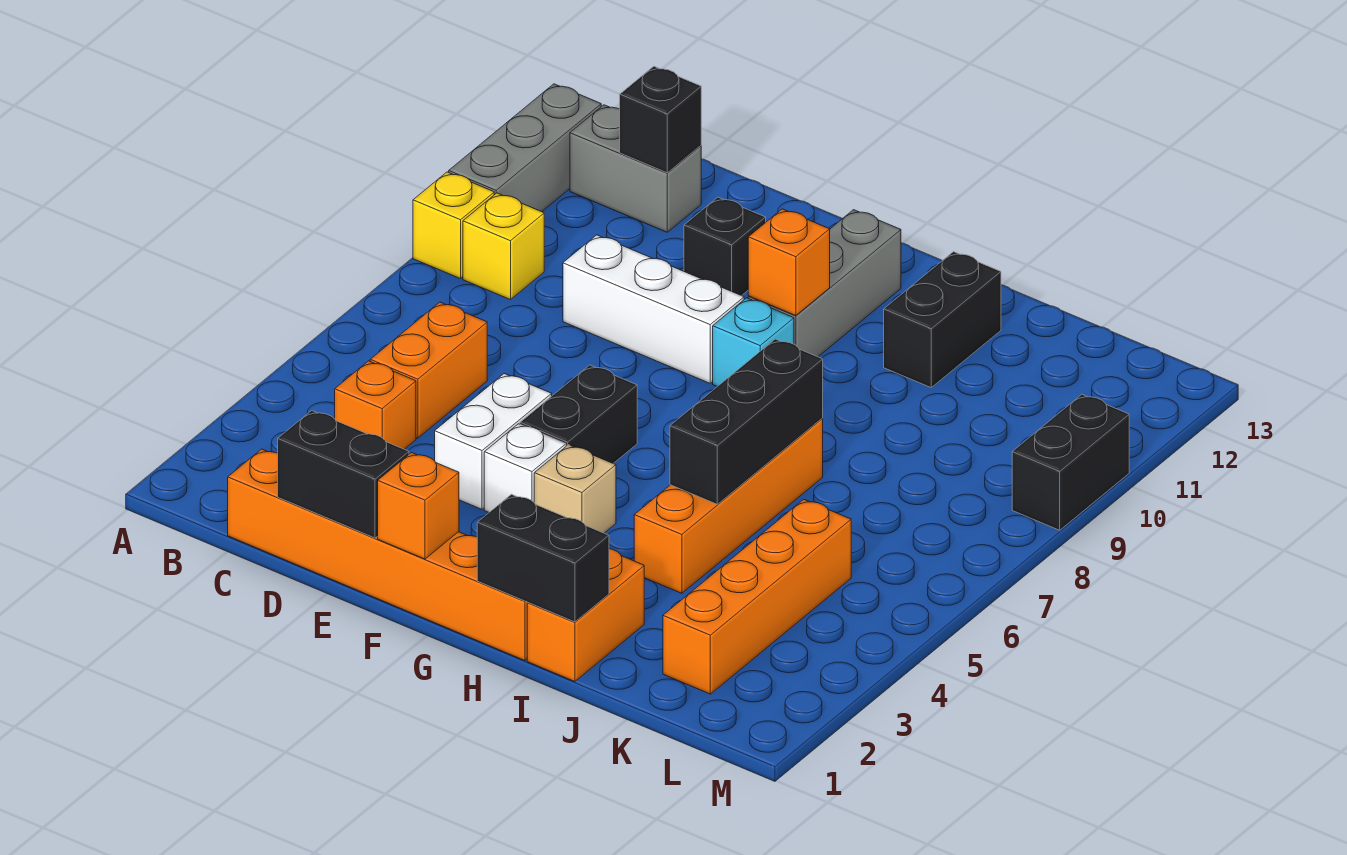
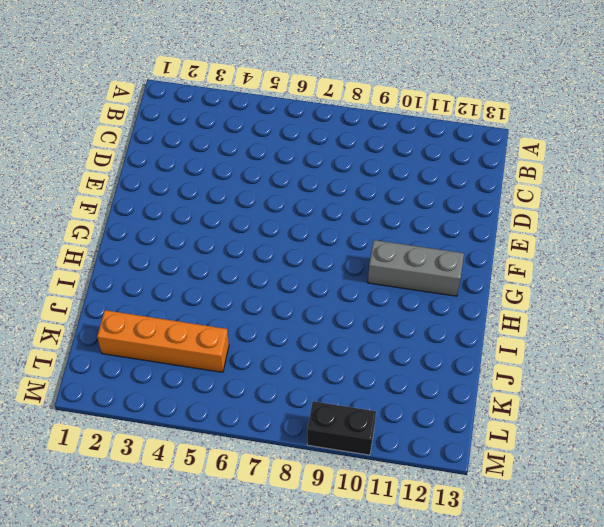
none -> yellow brick A9 level 1
none -> grey brick A10:A12 level 1
none -> yellow brick B9 level 1

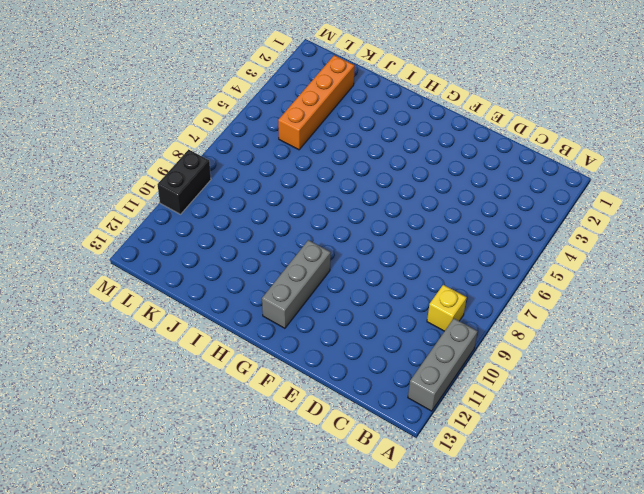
none -> yellow brick A9 level 1
none -> grey brick B12:C12 level 1
none -> orange brick C1:H1 level 1

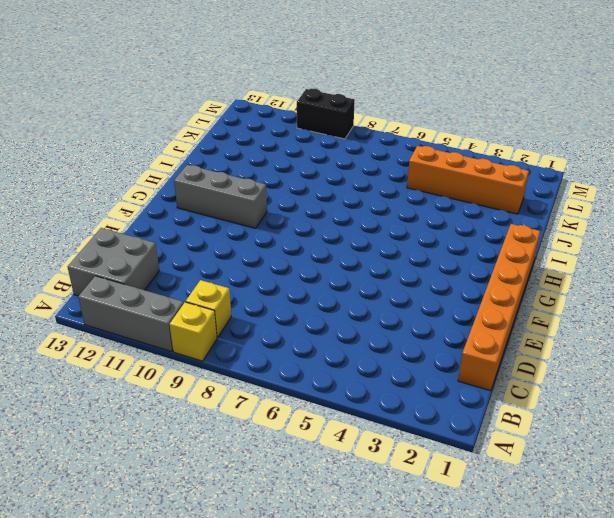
grey brick B12:C13 level 1 -> grey brick B12:C12 level 1
none -> orange brick C4 level 1
none -> orange brick C5:C6 level 1
none -> white brick D9:F9 level 1

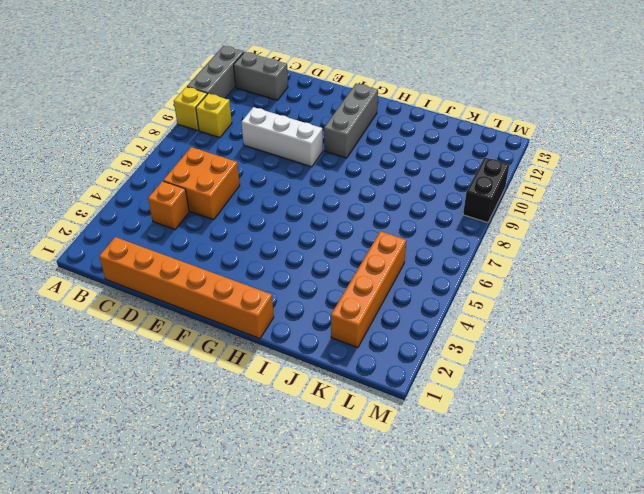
orange brick C5:D6 level 1 -> orange brick C5:C6 level 1
none -> white brick E4:E5 level 1
none -> black brick E11 level 1
none -> white brick F4 level 1

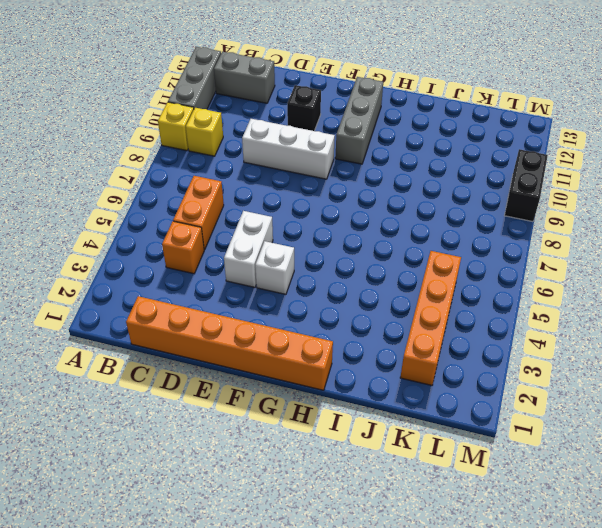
none -> black brick F5:F6 level 1
none -> tan brick G4 level 1
none -> cyan brick G9 level 1

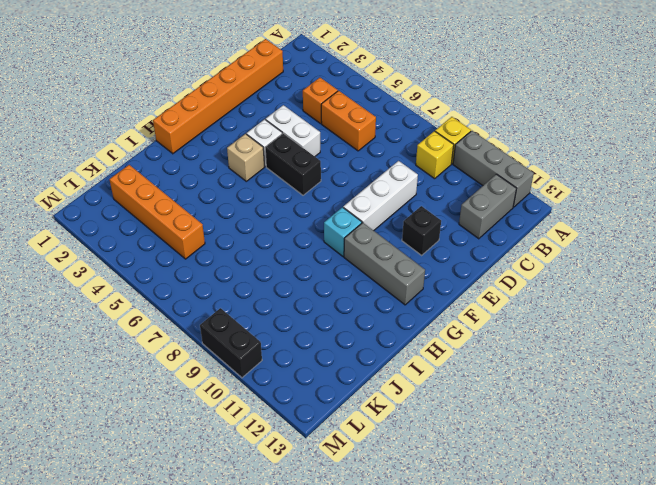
none -> orange brick I1:I2 level 1
none -> orange brick I4:I7 level 1
none -> black brick I11:I12 level 1

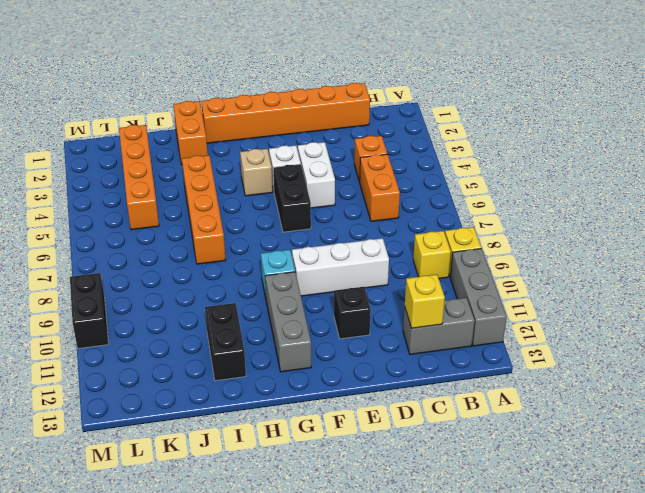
yellow brick C12 level 2 -> black brick C12 level 2
none -> black brick D1:E1 level 2
none -> orange brick F1 level 2
none -> orange brick G10 level 2

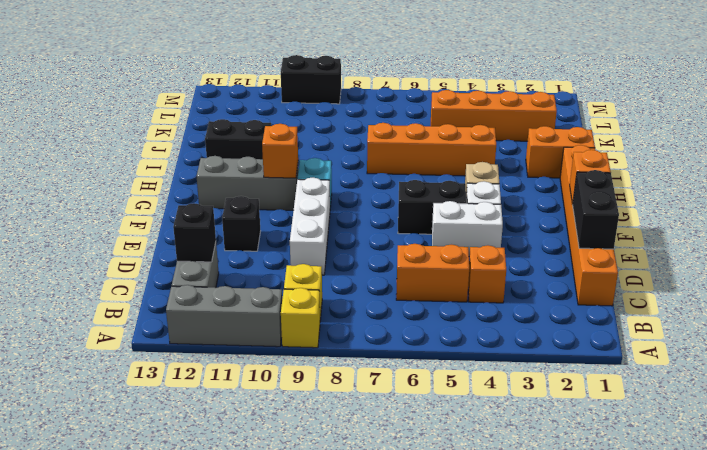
none -> black brick H1:I1 level 2
none -> black brick I5:I7 level 2

